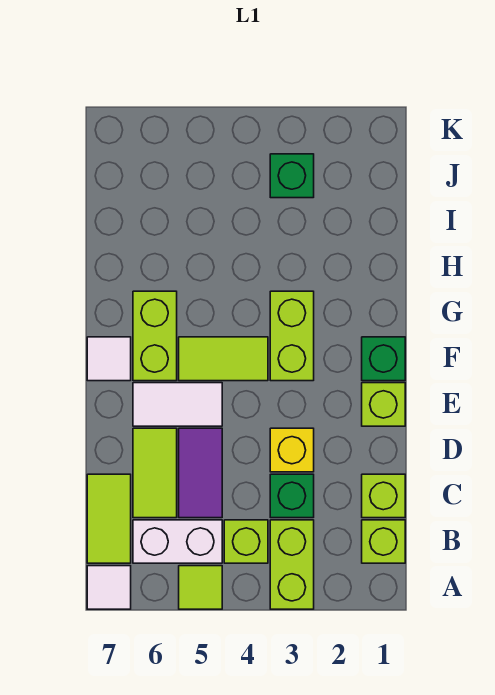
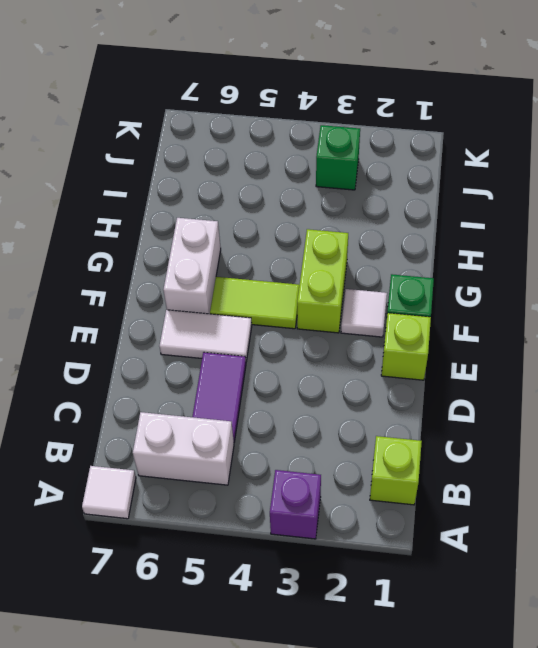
purple brick A3 level 1 -> lime brick A3:B3 level 1
white tile F2 level 1 -> white tile F7 level 1
white brick F6:G6 level 1 -> lime brick F6:G6 level 1
none -> lime tile A5 level 1
none -> lime brick B4 level 1
none -> lime tile B7:C7 level 1

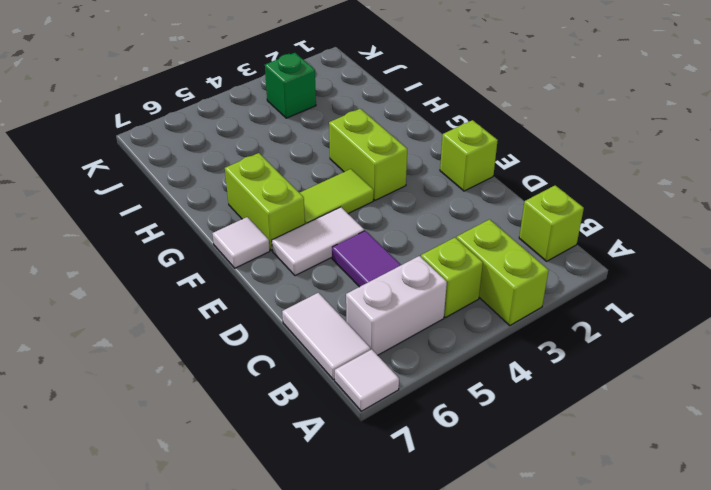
white tile B7:C7 level 1 -> lime tile B7:C7 level 1
none -> lime tile A5 level 1
none -> lime brick C1 level 1
none -> green brick C3 level 1

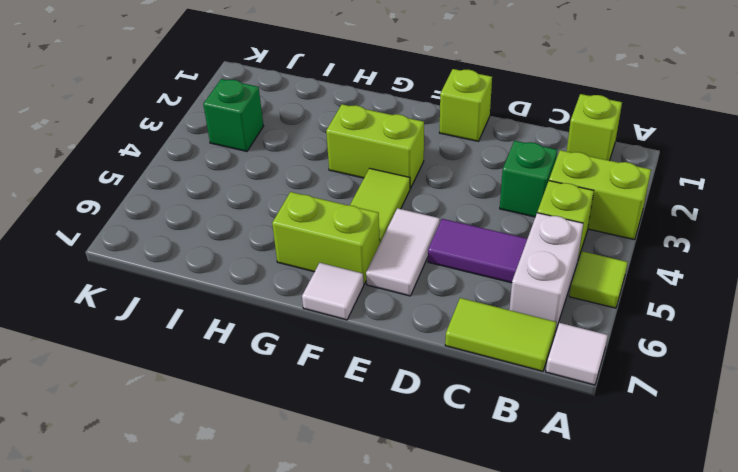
none -> lime brick C1 level 1
none -> lime tile C6:D6 level 1
none -> yellow brick D3 level 1

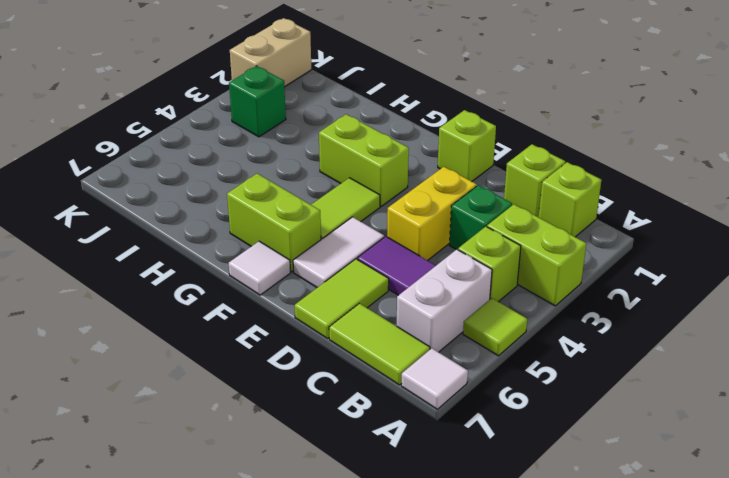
yellow brick D3:D4 level 1 -> yellow brick D3 level 1
lime tile D6:D7 level 1 -> lime tile C6:D6 level 1
tan brick K1:K2 level 1 -> none
none -> green brick F1 level 1

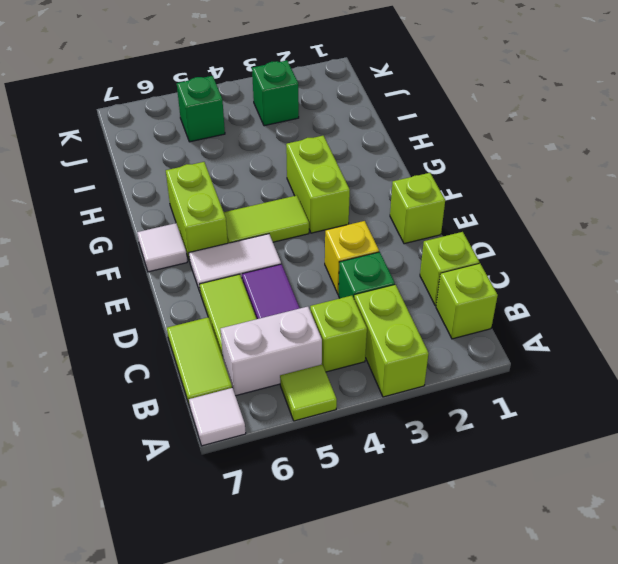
green brick J5 level 1 -> green brick F1 level 1

